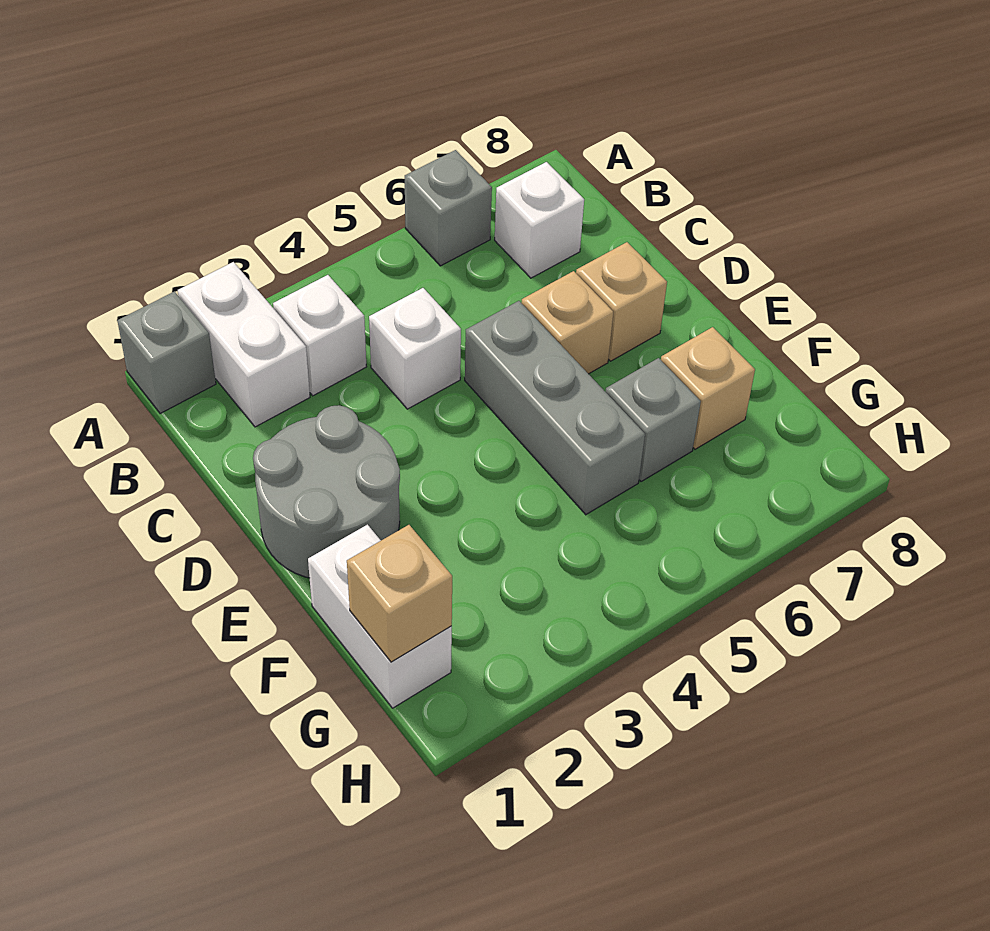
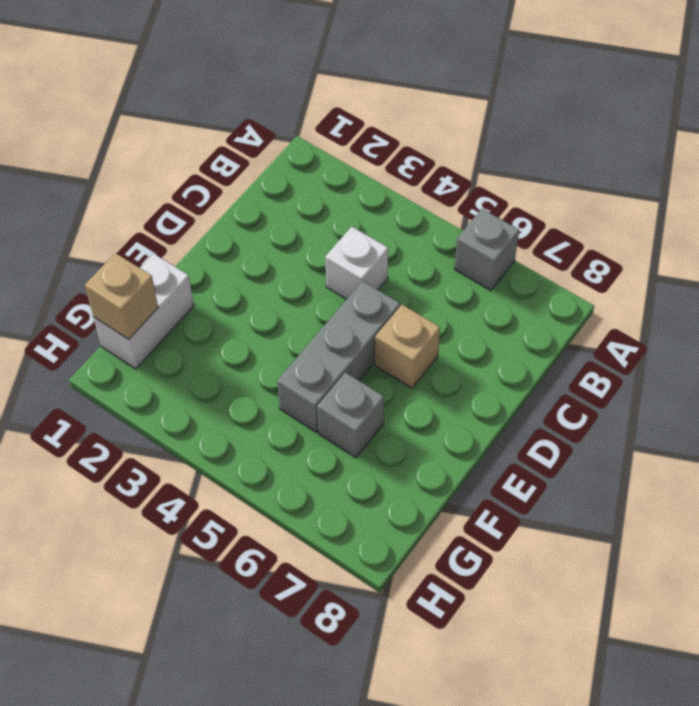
none -> grey brick A1 level 1
none -> white brick A2:B2 level 1
none -> white brick B3 level 1

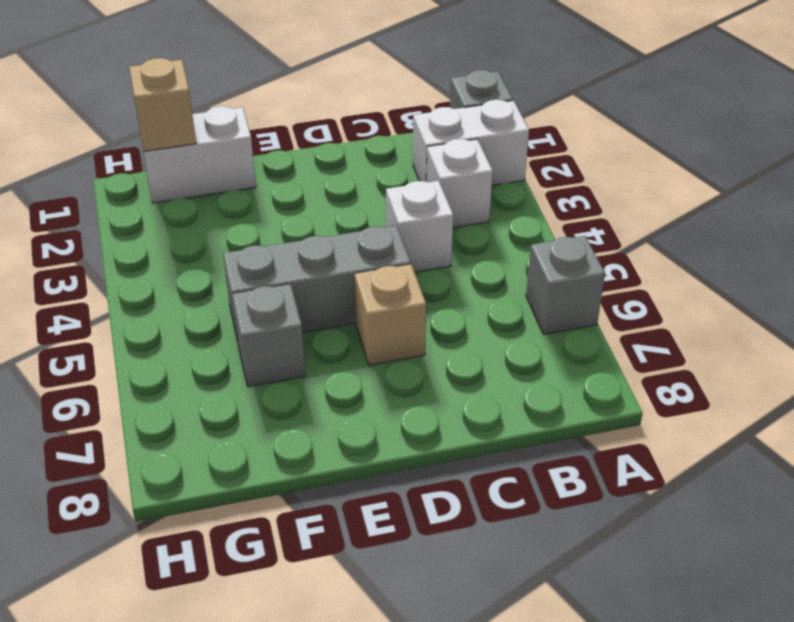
none -> white brick B7 level 1
none -> grey round brick D1:E2 level 1
none -> tan brick D7 level 1

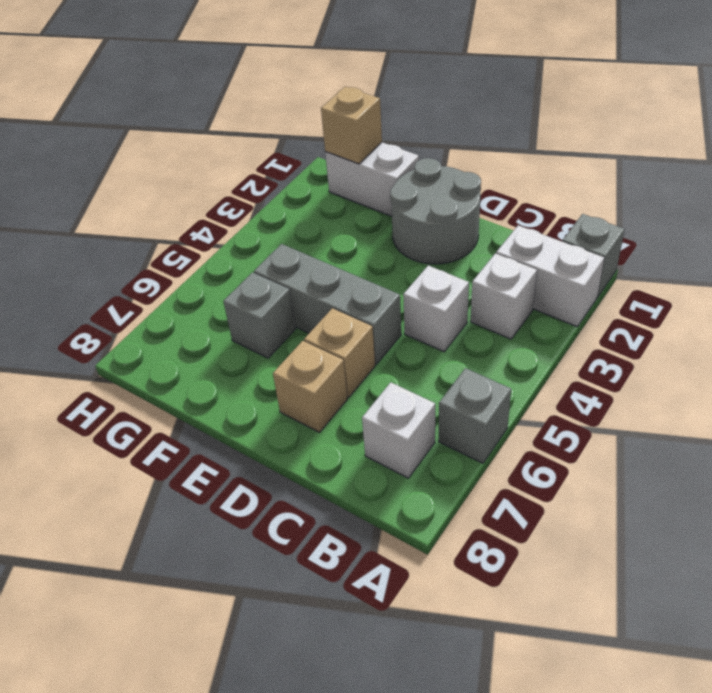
none -> tan brick F7 level 1

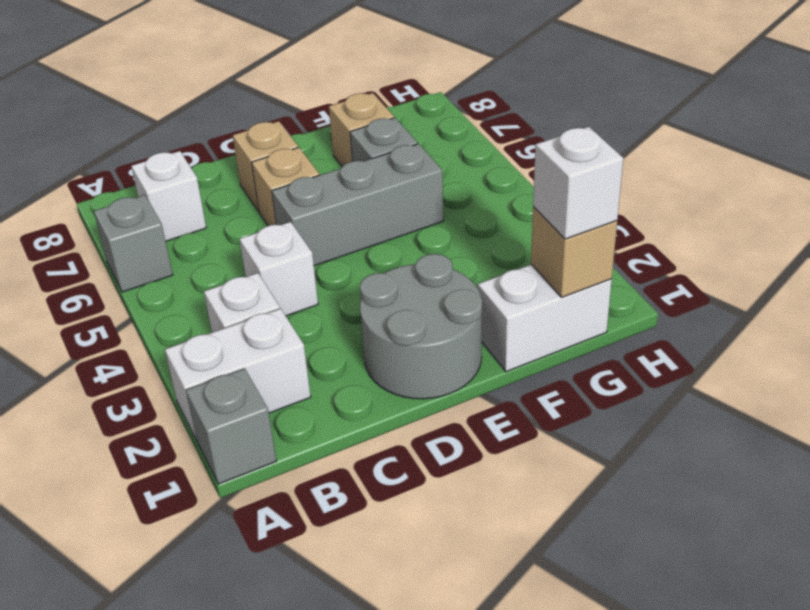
white brick G1 level 3 -> none

